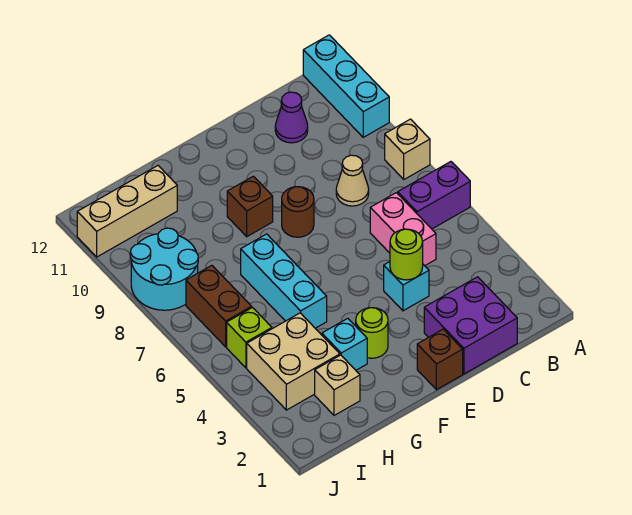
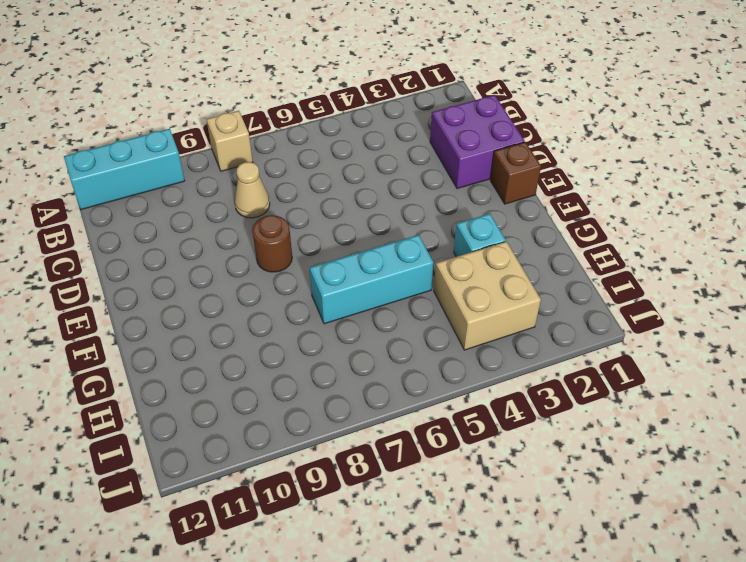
none -> purple brick A6:B6 level 1
none -> pink brick C5:C6 level 1
none -> purple cone C11 level 1

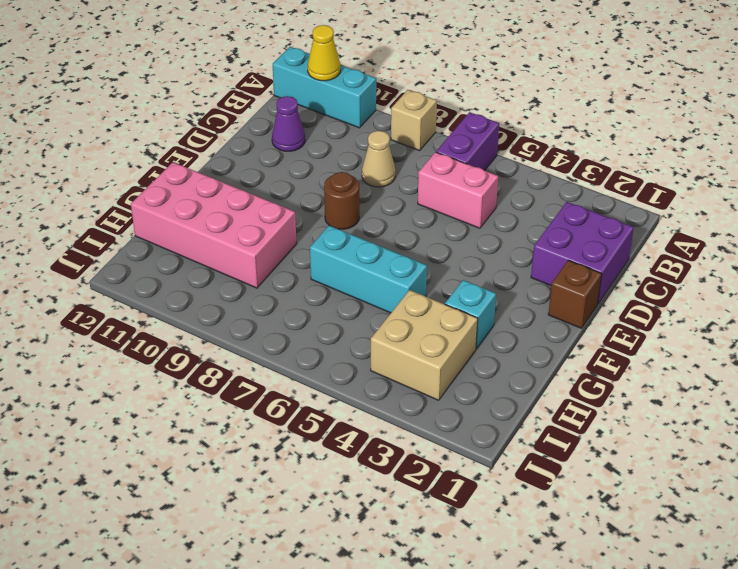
yellow cone A11 level 2 -> none
pink brick G9:H12 level 1 -> tan brick H11:J11 level 1
none -> cyan brick D4 level 1
none -> lime round brick F3 level 1
none -> brown brick F9 level 1

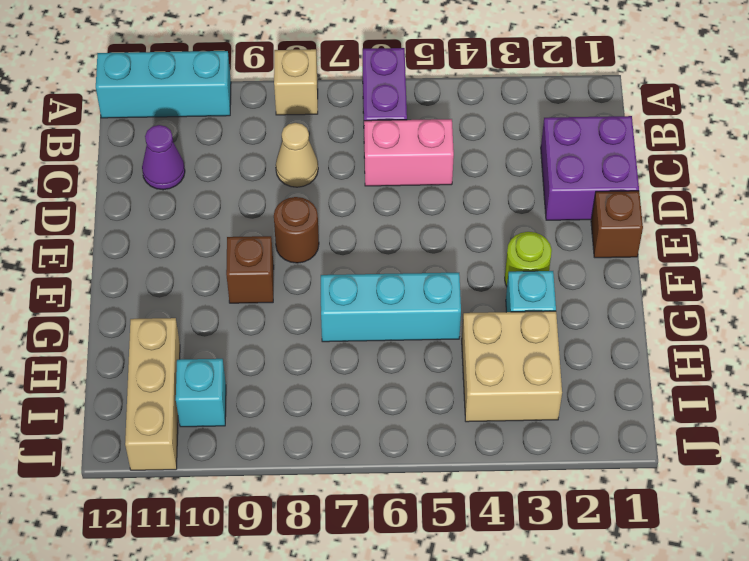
cyan brick I10 level 1 -> cyan brick D4 level 1
none -> tan brick H2 level 1
none -> lime brick I5 level 1
none -> brown brick I6:I7 level 1

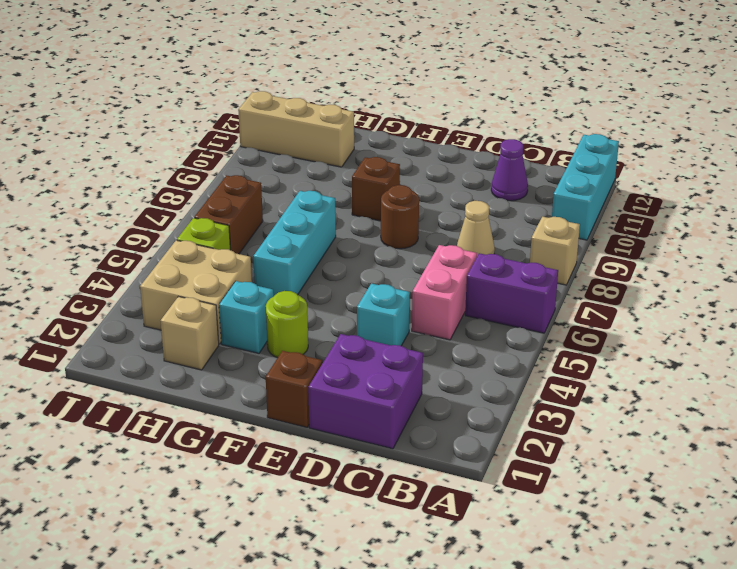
none -> cyan round brick I8:J9 level 1
none -> lime round brick D4 level 2

